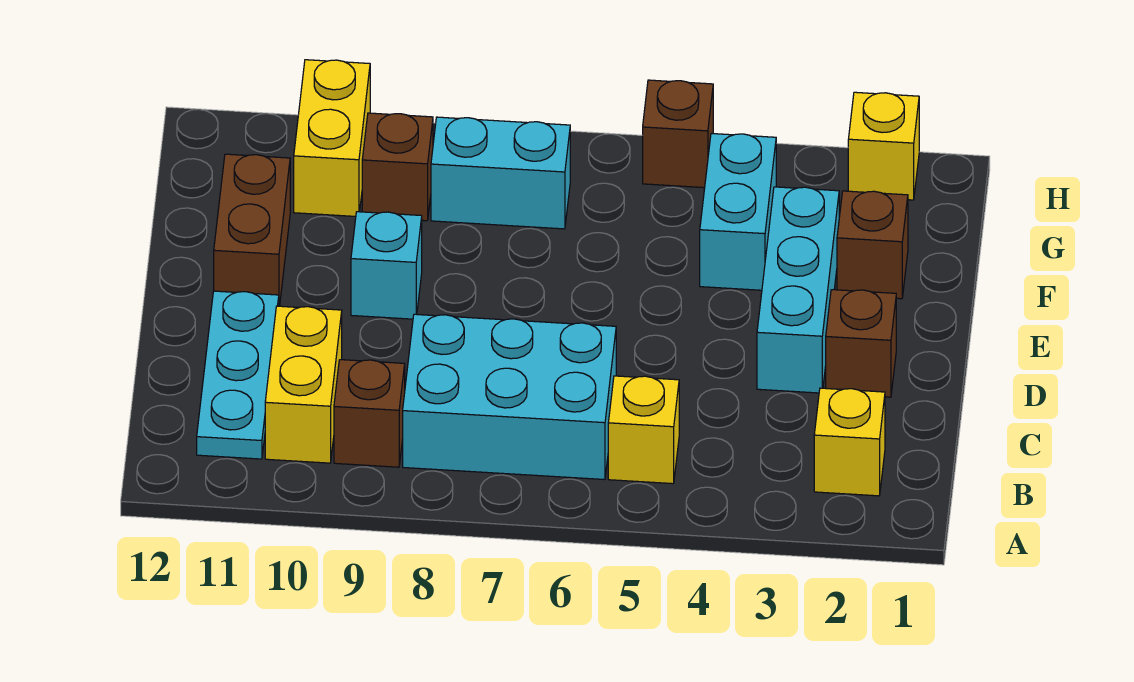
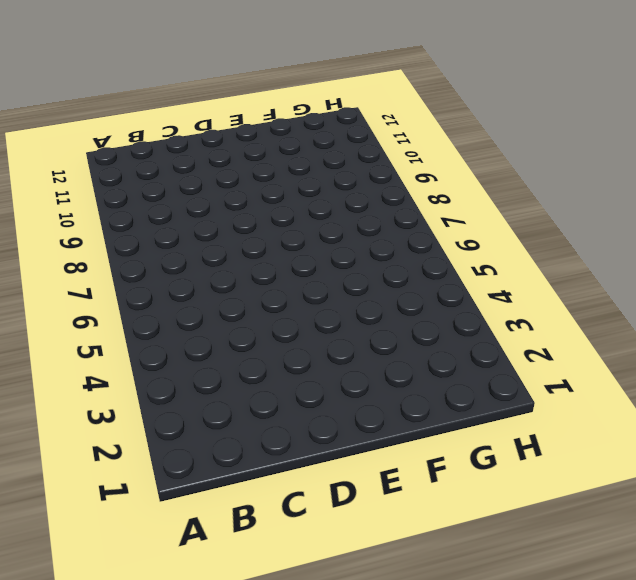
none -> yellow brick B2 level 1
none -> yellow brick B5 level 1
none -> cyan brick B6:C8 level 1

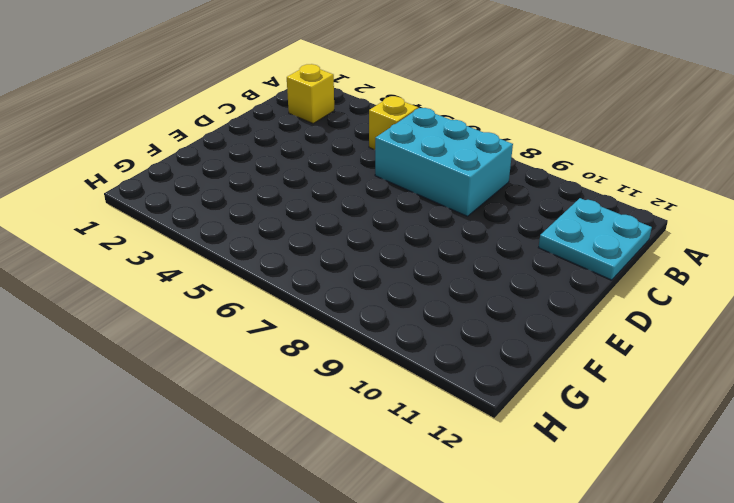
cyan plate B11:C12 level 1 -> cyan plate B11:D11 level 1
none -> brown brick B9 level 1
none -> yellow brick B10:C10 level 1
none -> brown brick D2 level 1

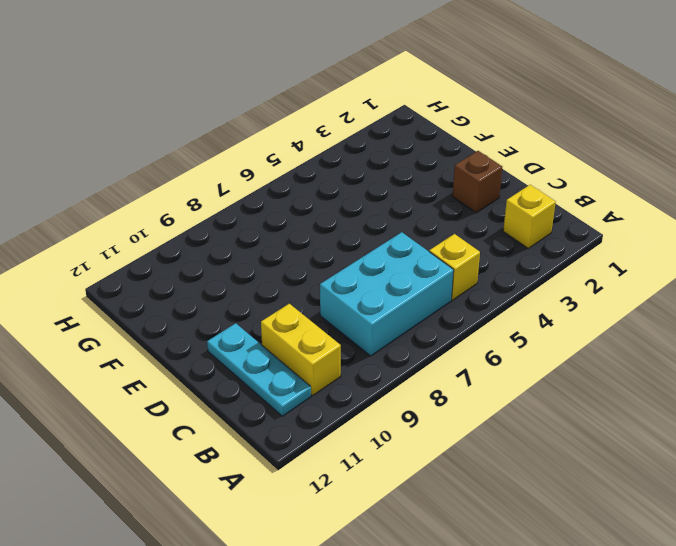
none -> brown brick B9 level 1
none -> cyan brick D3:F3 level 1
none -> cyan brick E9 level 1

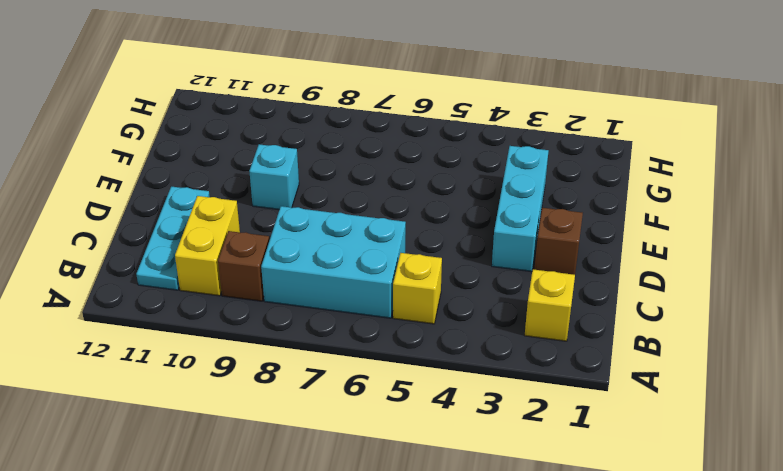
none -> brown brick E11:F11 level 1
none -> brown brick F2 level 1
none -> cyan brick F4:G4 level 1

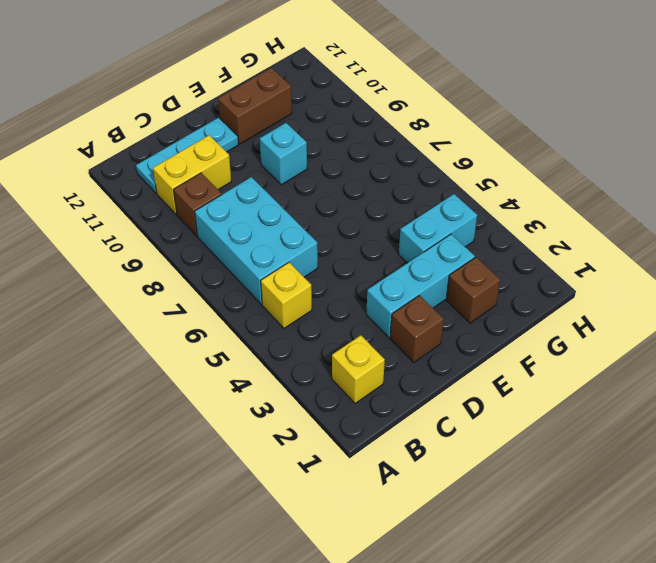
none -> cyan brick G7:G8 level 1
none -> brown brick G9 level 1
none -> yellow brick G10:H10 level 1

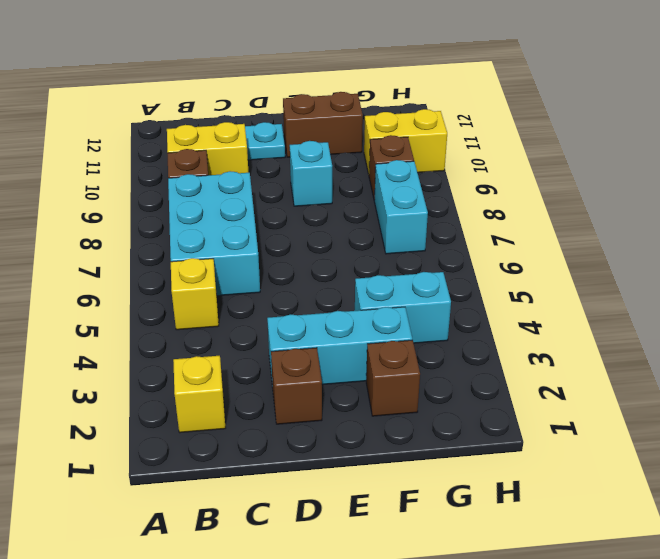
none -> yellow brick H2 level 1
none -> brown brick H5 level 1

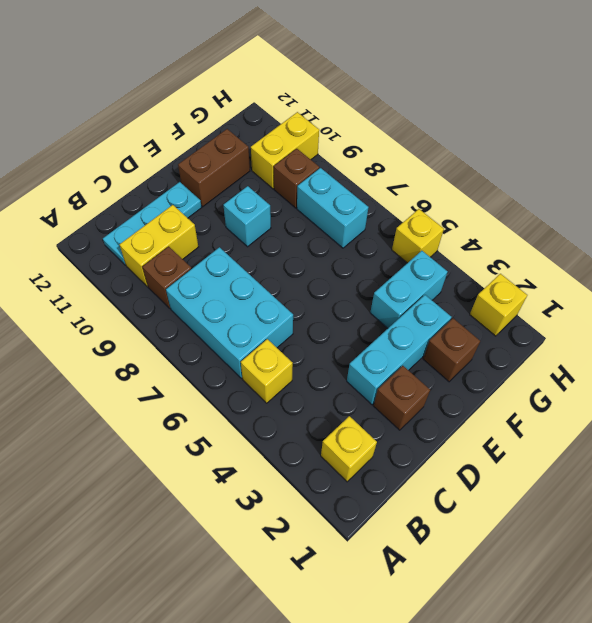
yellow brick H5 level 1 -> brown brick H5 level 1

